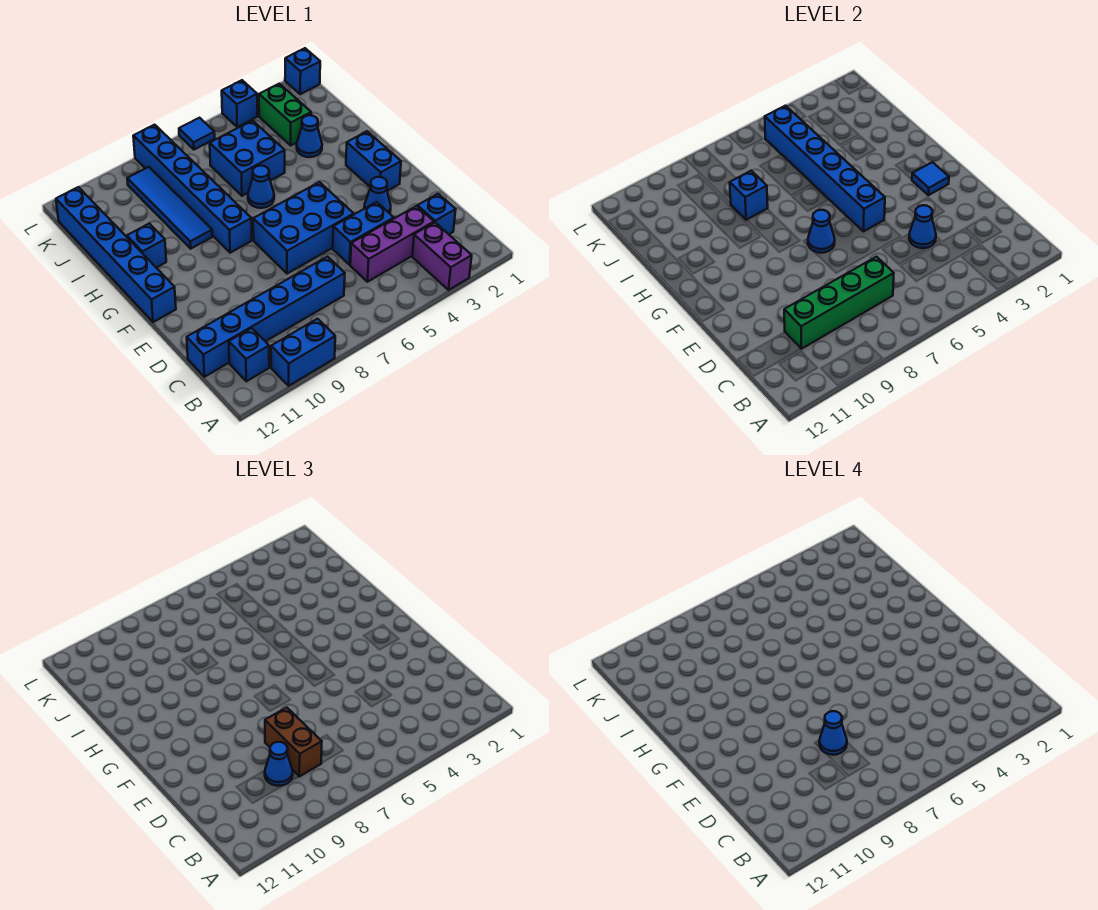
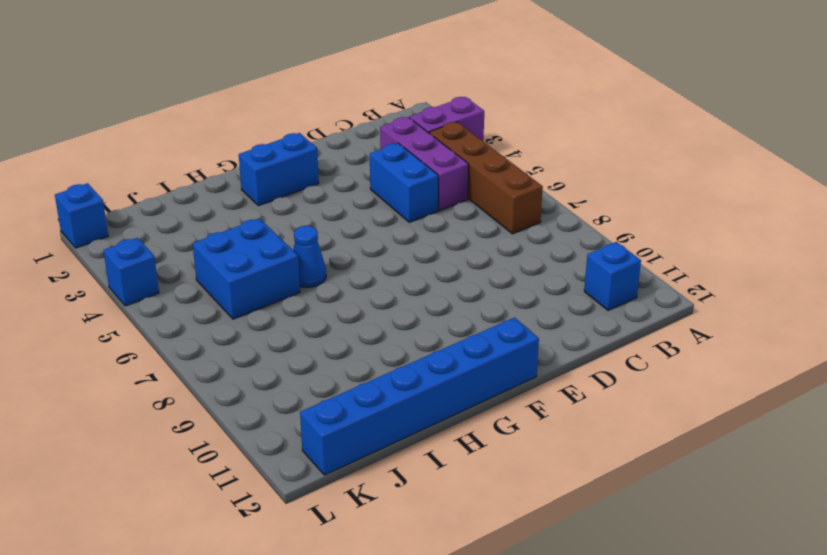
brown brick B4:B7 level 1 -> none
none -> blue brick A9:A10 level 1
none -> blue brick C2 level 1
none -> blue brick C7:C12 level 1
none -> blue cone E3 level 1

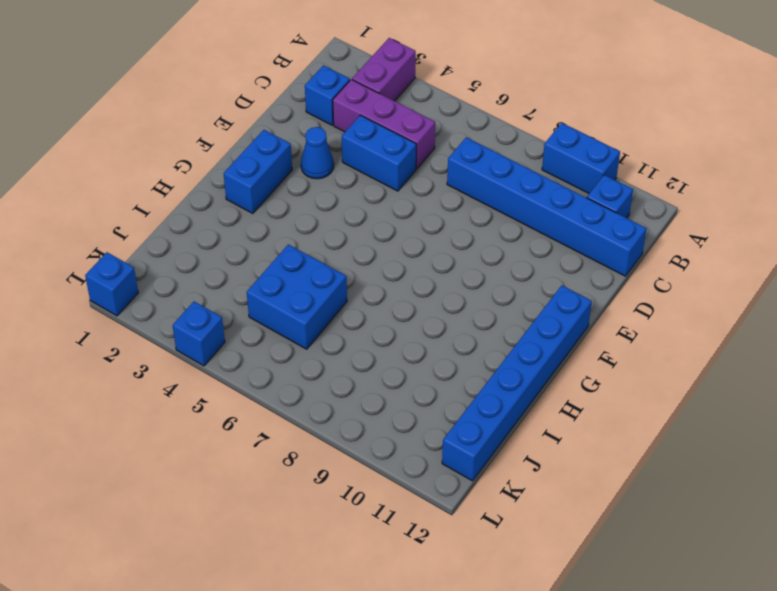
none -> blue brick E5:F7 level 1
none -> blue brick G8:L8 level 1
none -> blue cone H6 level 1
none -> blue tile H9:K9 level 1

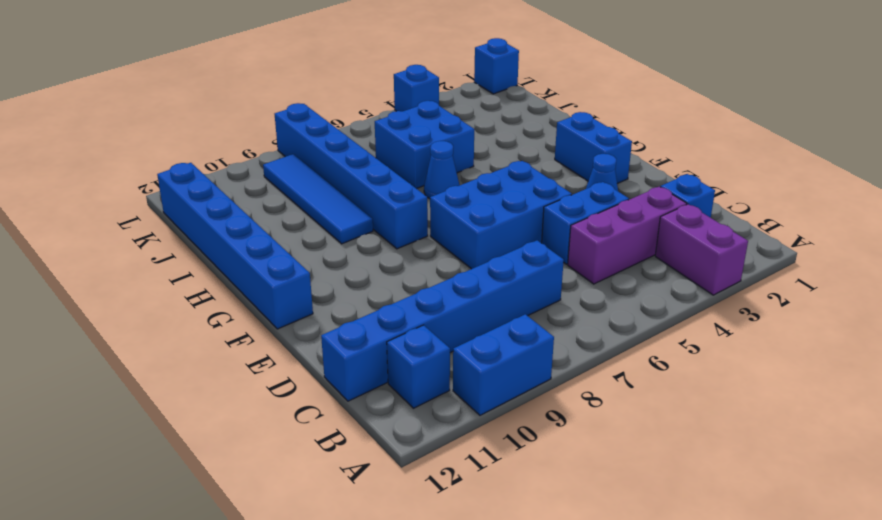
none -> blue brick H11 level 1
none -> blue cone I3 level 1
none -> green brick J3:K3 level 1
none -> blue tile L6 level 1

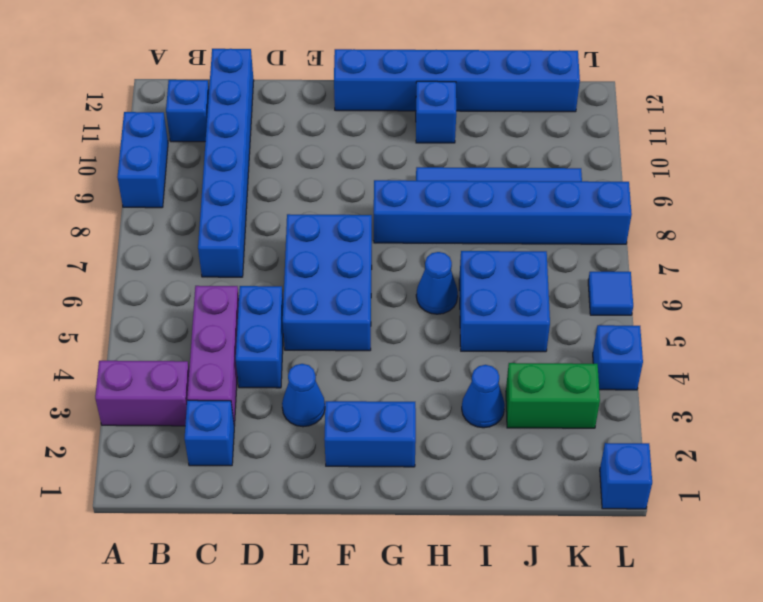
none -> green brick C7:C10 level 2
none -> blue cone D4 level 2
none -> blue tile F2 level 2
none -> blue brick F5:K5 level 2

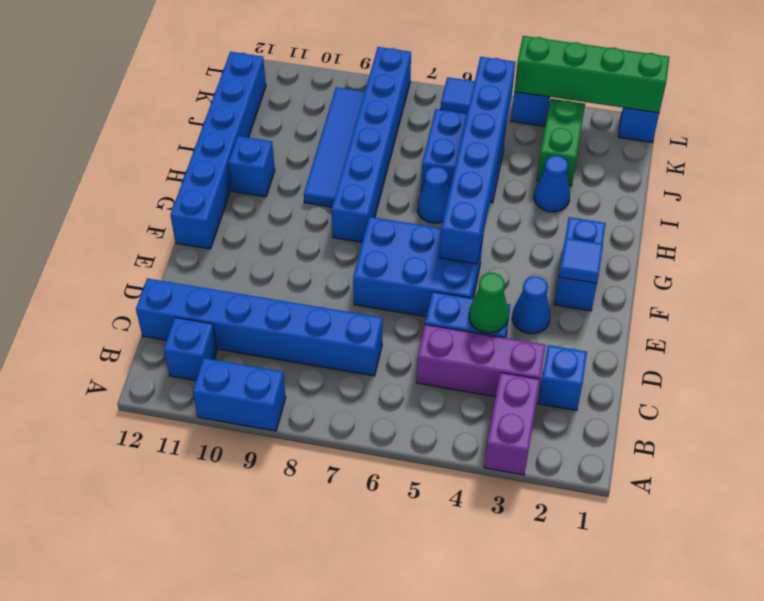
green cone D4 level 2 -> blue cone D4 level 2
green brick L1:L4 level 2 -> green brick C7:C10 level 2
none -> blue cone F7 level 2
none -> blue brick I8 level 2
none -> brown brick C8:D8 level 3
none -> blue cone C9 level 3

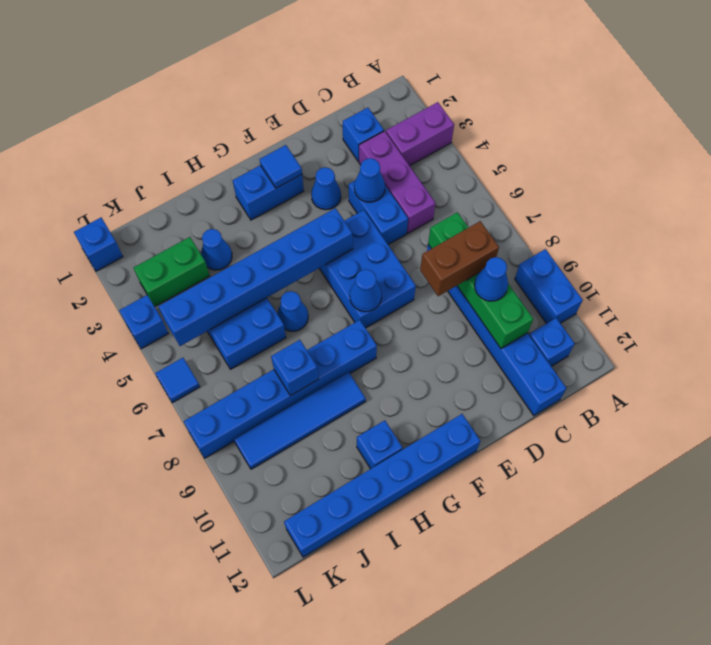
none -> blue cone D8 level 4

